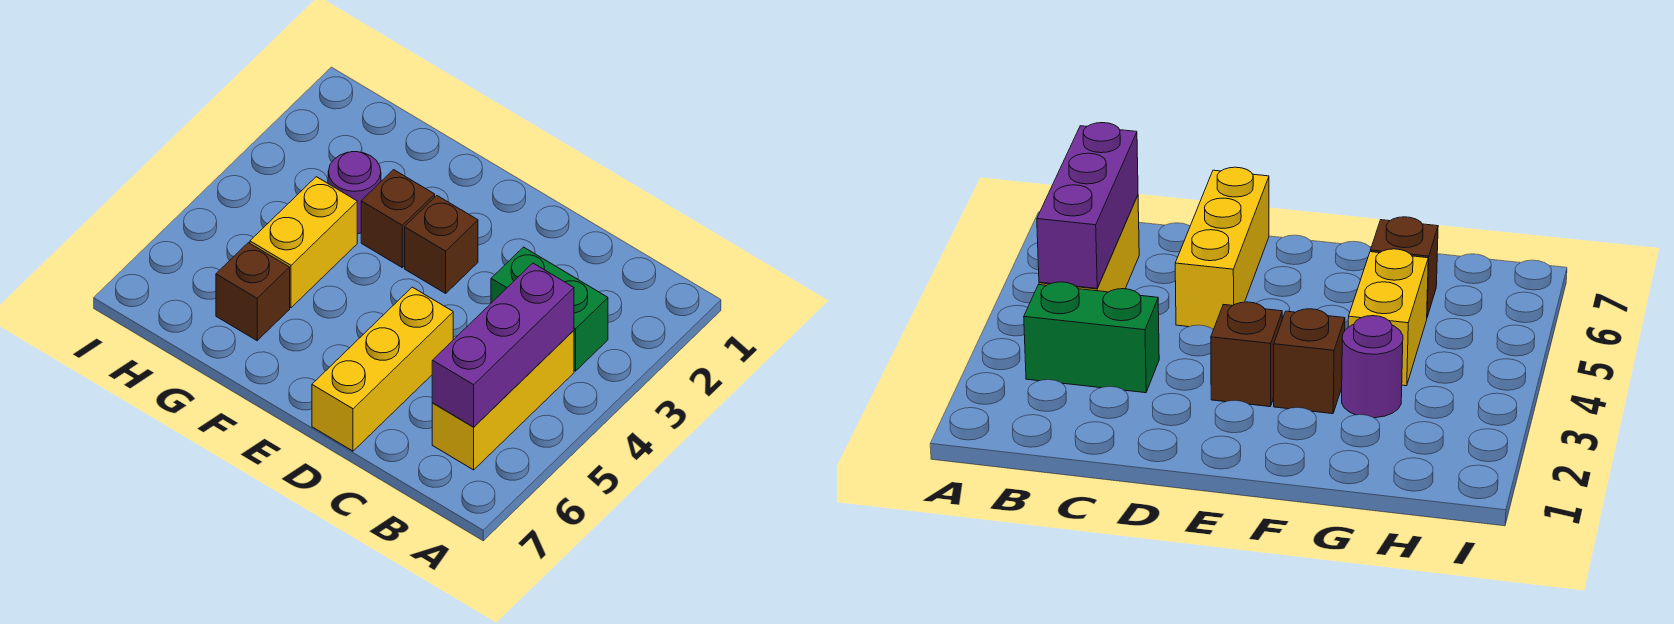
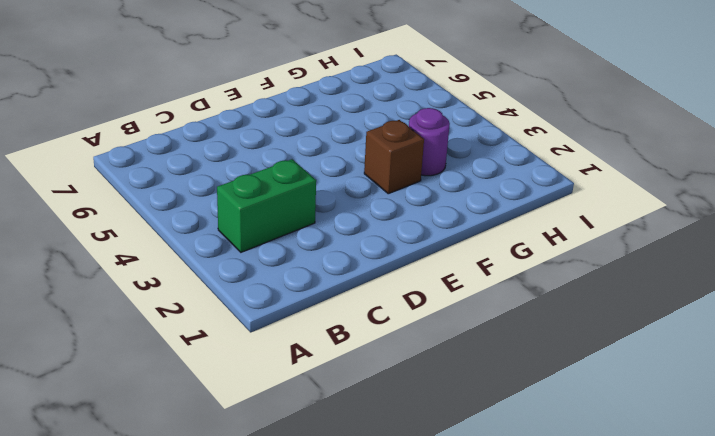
none -> yellow brick B4:B6 level 1
none -> yellow brick D5:D7 level 1

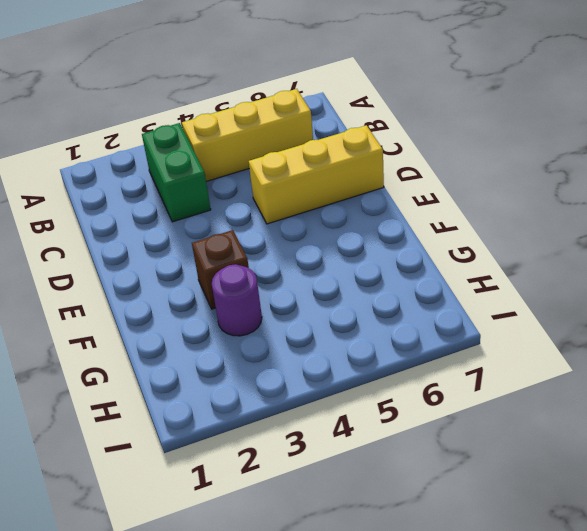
none -> brown brick E3 level 1
none -> yellow brick G4:G5 level 1

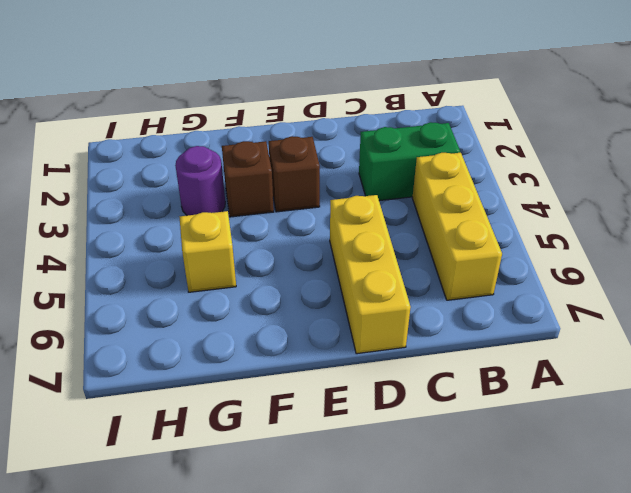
yellow brick G5 level 1 -> yellow brick G4:G5 level 1
none -> brown brick G6 level 1
none -> purple brick B4:B6 level 2

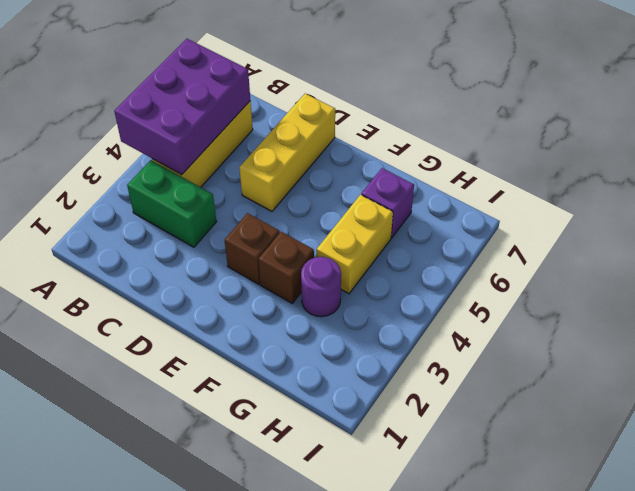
purple brick A4:B6 level 2 -> purple brick B4:B6 level 2
purple brick G6 level 1 -> brown brick G6 level 1

